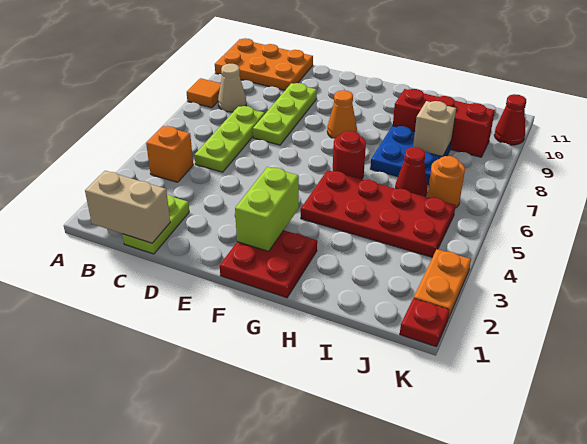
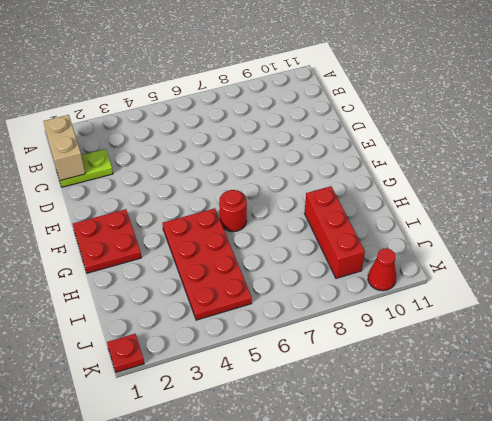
none -> orange tile A8 level 1
none -> orange plate A10:C11 level 1
none -> orange brick B4 level 1

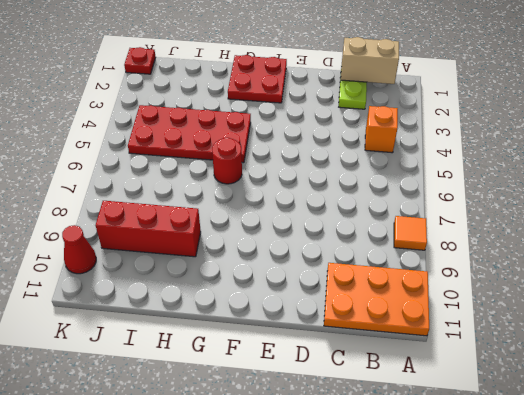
none -> tan cone B8 level 1
none -> lime plate C5:C7 level 1
none -> lime plate D7:D9 level 1

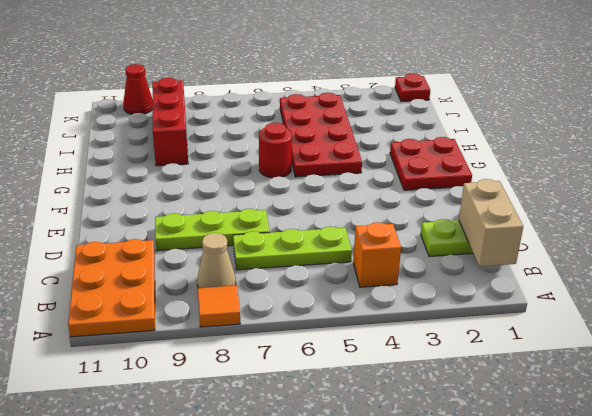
none -> orange cone F8 level 1
none -> blue plate H7:I8 level 1
none -> red cone I6 level 1

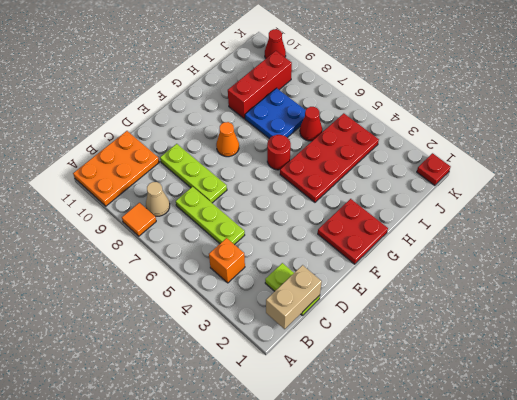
none -> orange round brick J6 level 1
none -> orange plate K2:K3 level 1
none -> lime brick F2:F3 level 2

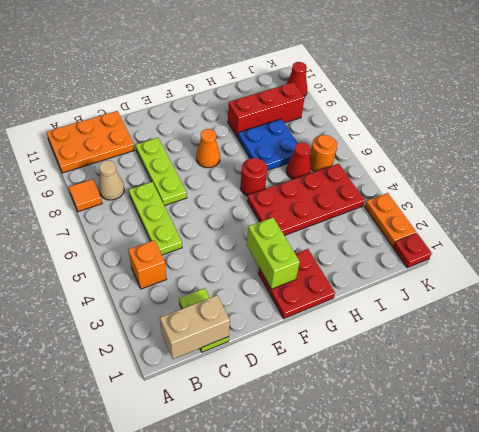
none -> tan brick I8 level 2

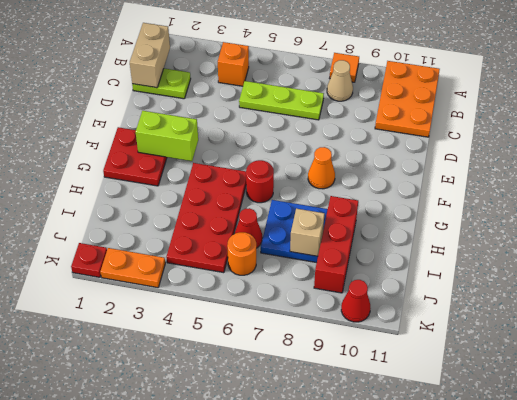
none -> lime plate D7:D9 level 1

